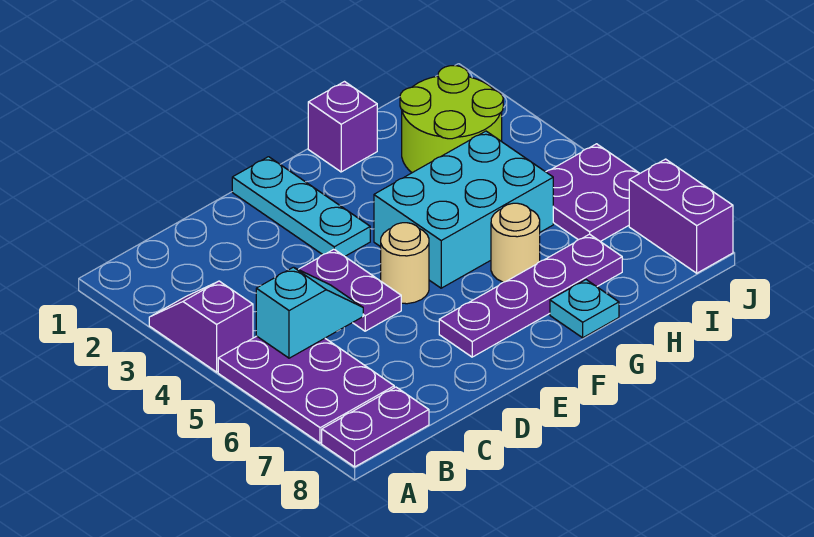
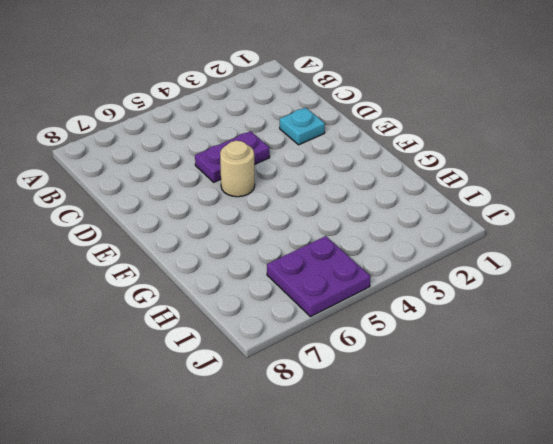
cyan plate D2 level 1 -> cyan plate G8 level 1
none -> purple slope A3:A4 level 1 top 4
none -> purple plate A5:B7 level 1
none -> purple plate A8:B8 level 1

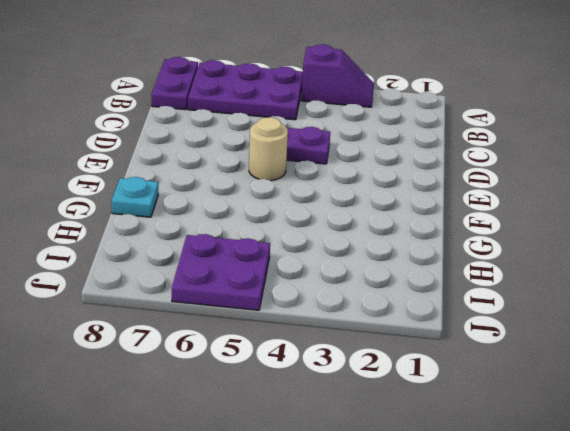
none -> cyan plate E1:E3 level 1
none -> purple plate E7:H7 level 1
none -> cyan brick F4:H5 level 1

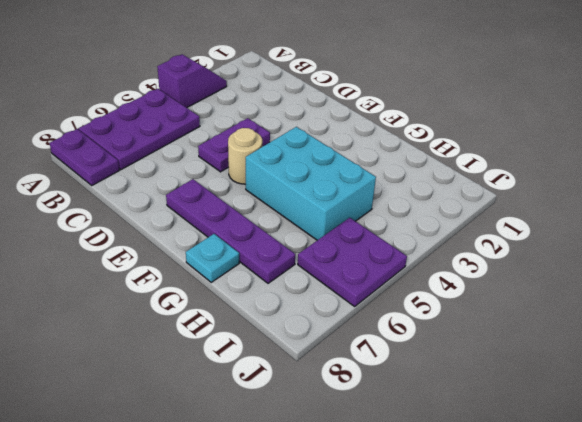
none -> cyan plate E1:E3 level 1
none -> purple brick G1 level 1
none -> tan round brick G6 level 1

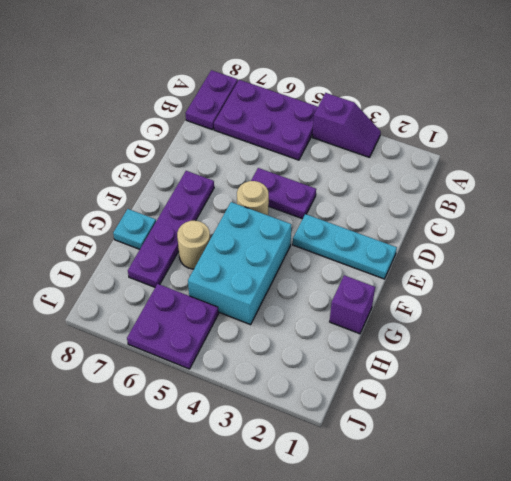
none -> lime round brick H2:I3 level 1
none -> purple brick J7:J8 level 1
none -> cyan slope B5:C5 level 2 top B

